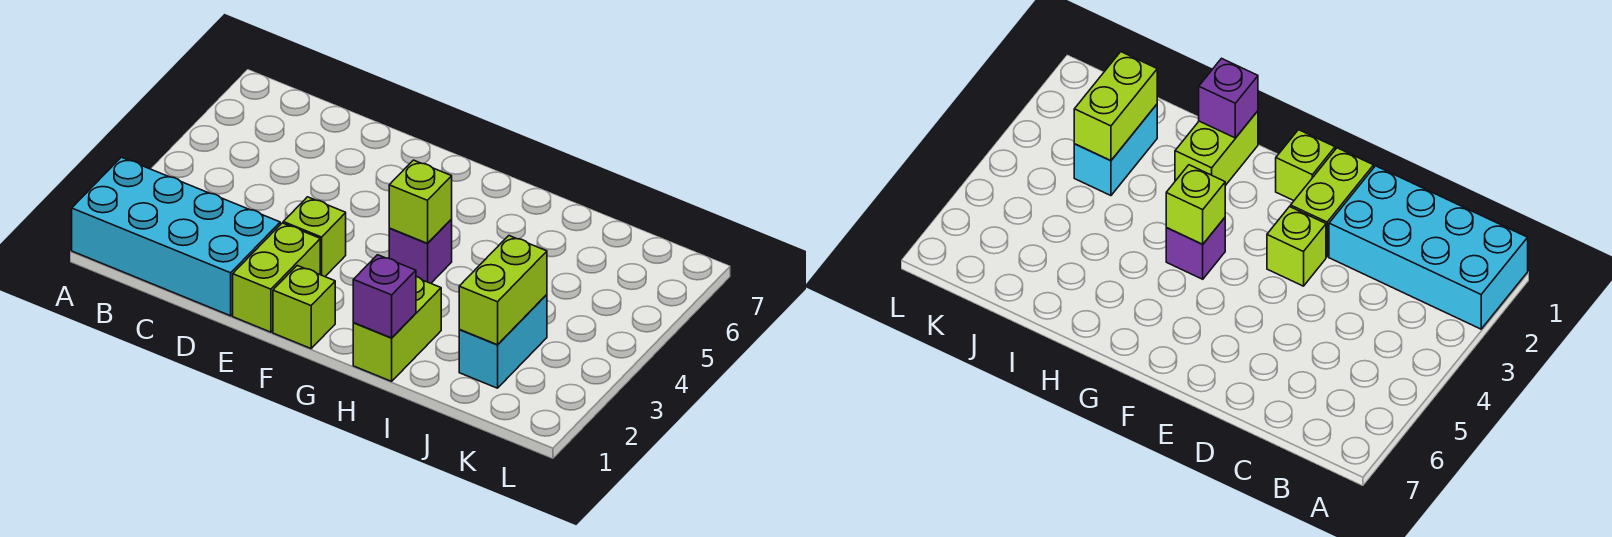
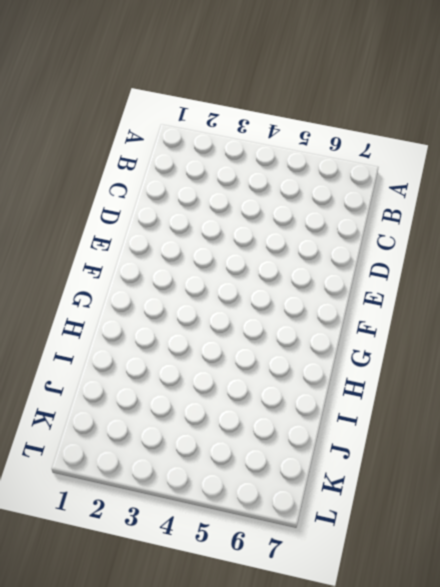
none -> cyan brick A1:D2 level 1
none -> lime brick E1:E2 level 1

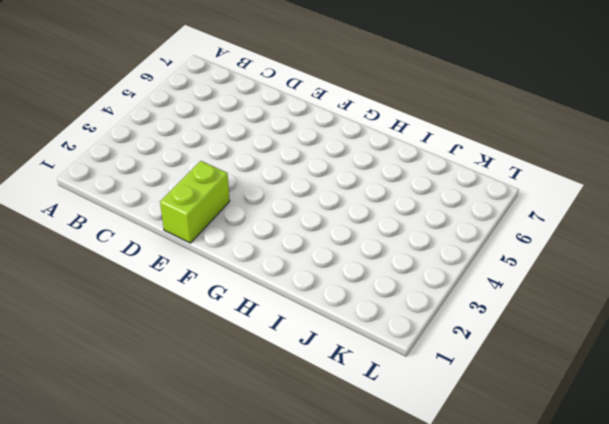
none -> cyan brick A1:D2 level 1
none -> lime brick E3 level 1

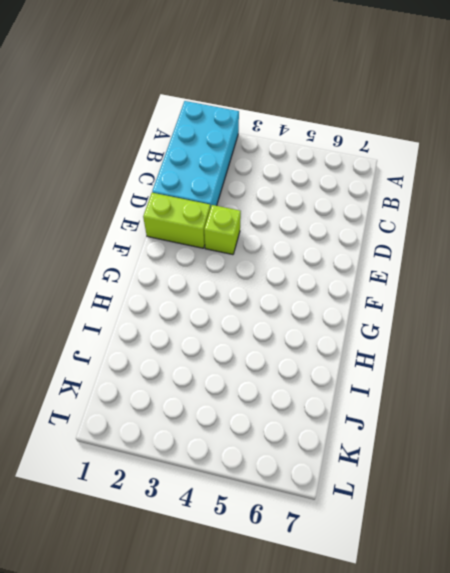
none -> lime brick F1 level 1
none -> purple brick G4 level 1

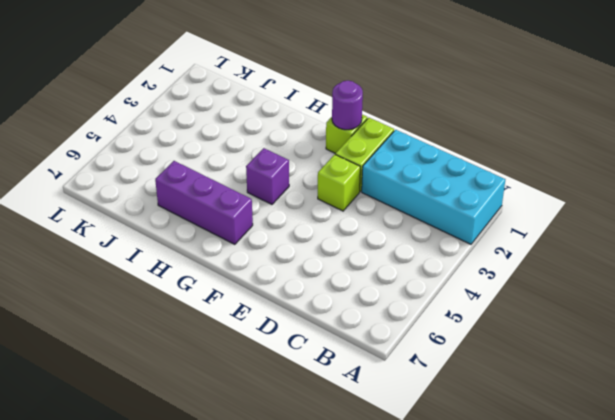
purple round brick F1 level 2 -> none
purple brick G6:I6 level 1 -> none
none -> lime brick H1:H2 level 1
none -> cyan brick J2:J3 level 1

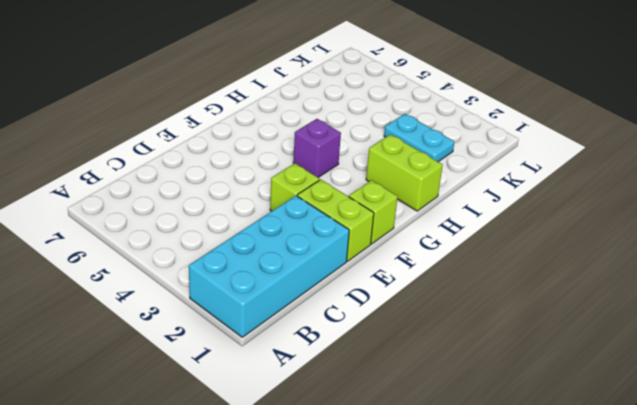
cyan plate J2:J3 level 1 -> cyan brick J2:J3 level 1
none -> lime brick G4 level 2
none -> purple brick H1 level 2

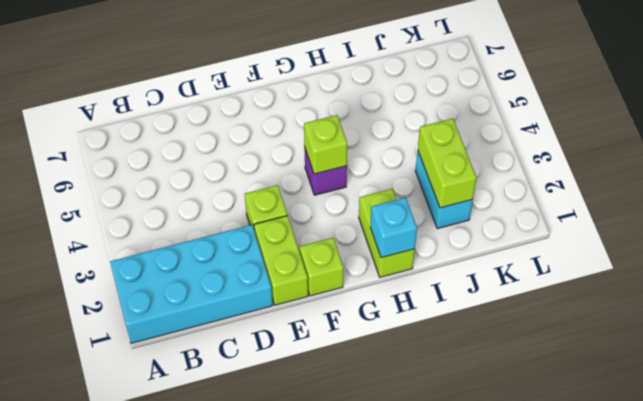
cyan brick H1 level 2 -> purple brick H1 level 2

